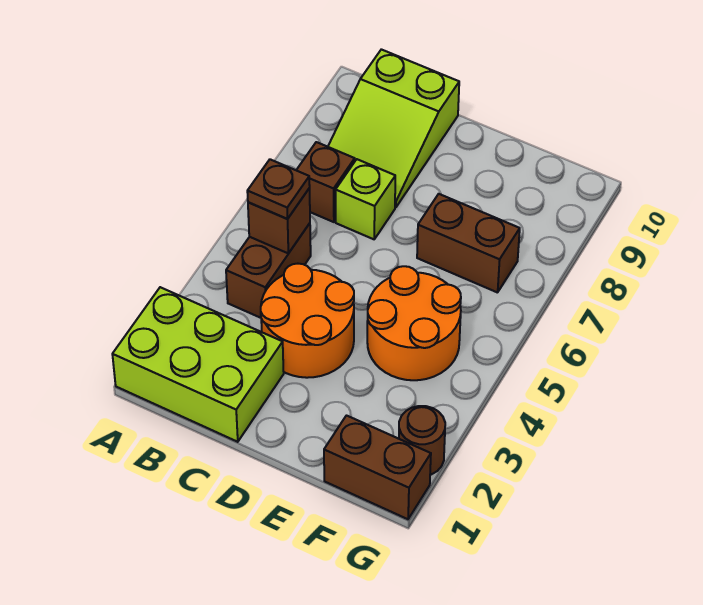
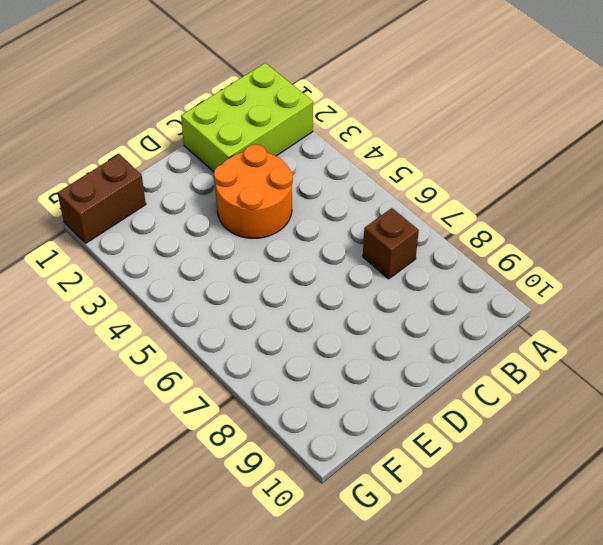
none -> brown brick B4:B5 level 1
none -> lime slope B8:C10 level 1 top 10
none -> lime brick C7 level 1

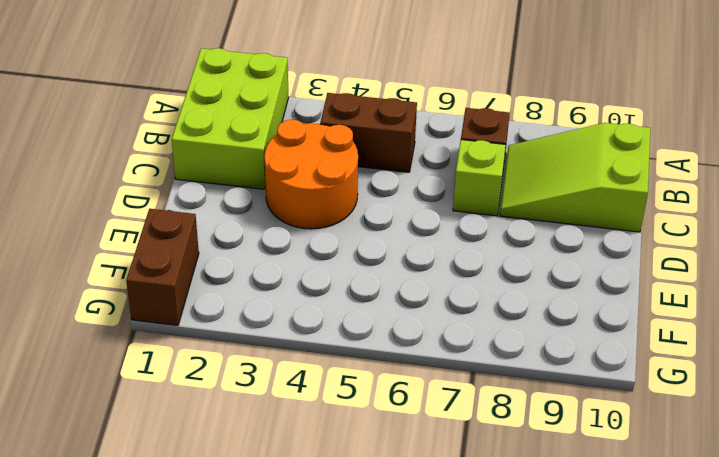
none -> orange round brick E4:F5 level 1
none -> brown brick E7:F7 level 1
none -> brown round brick G2 level 1

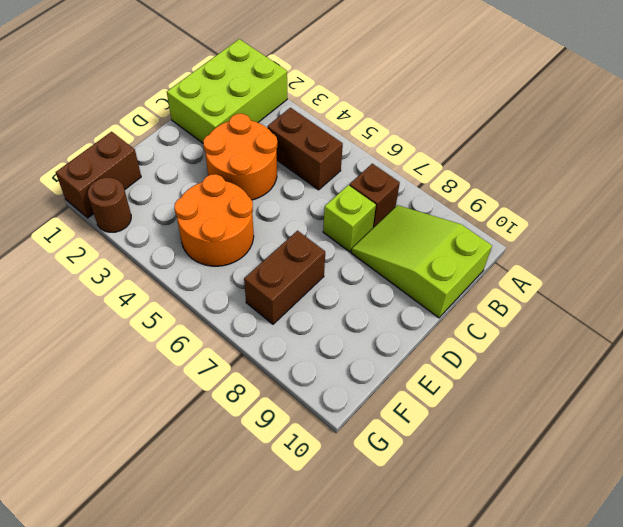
none -> brown brick B5 level 2
none -> brown plate B5 level 3

